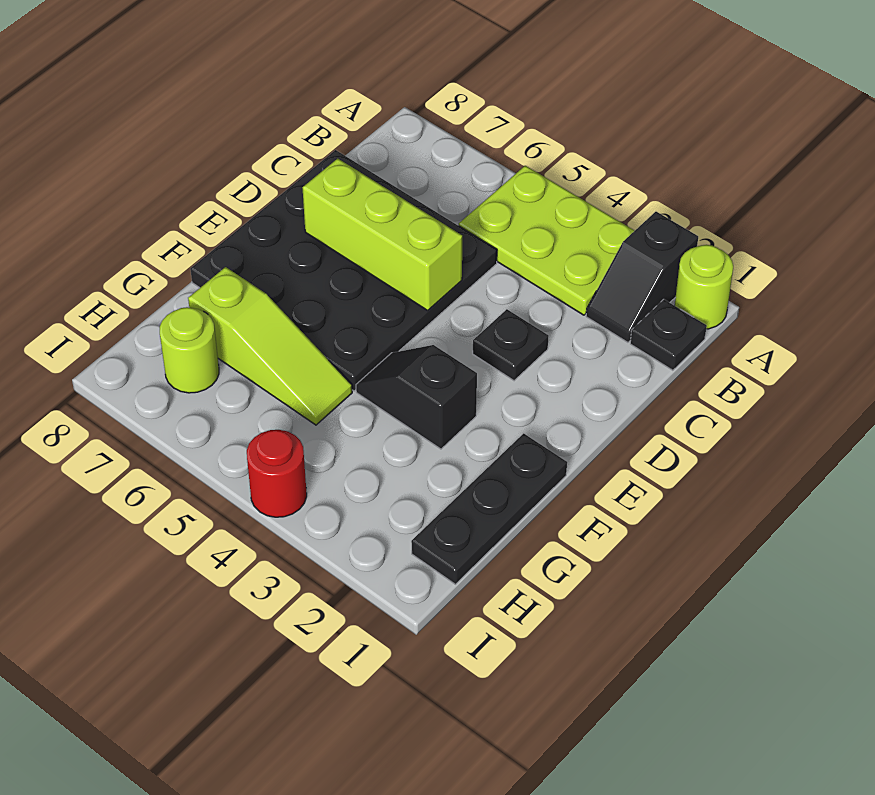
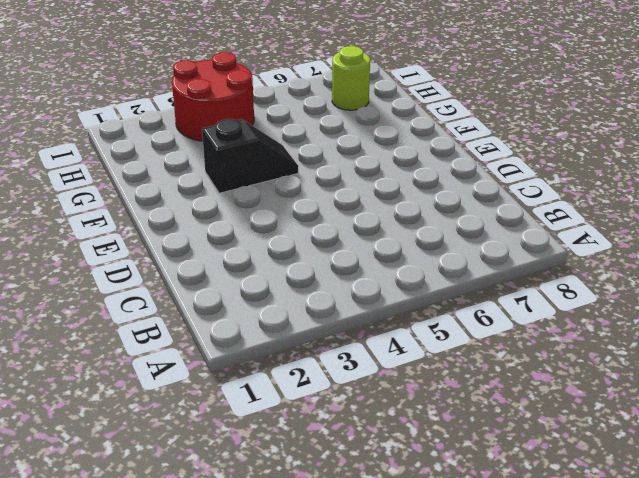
red round brick H3:I4 level 1 -> red round brick I4 level 1
none -> lime round brick A1 level 1
none -> black slope A2:B2 level 1 top A
none -> lime plate A3:B5 level 1

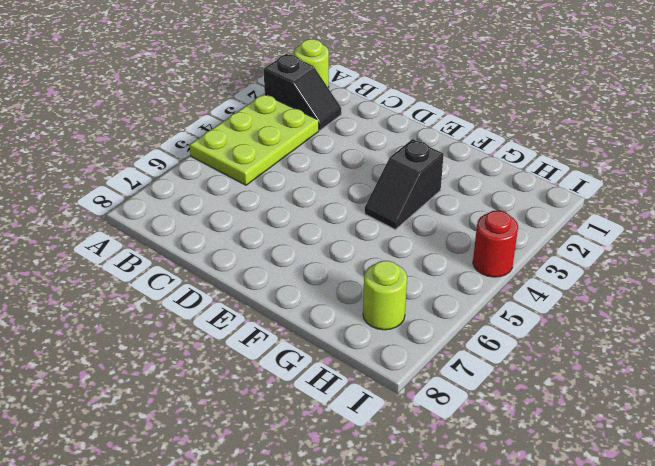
none -> black plate B1 level 1
none -> black plate C5:F8 level 1
none -> black plate D3 level 1

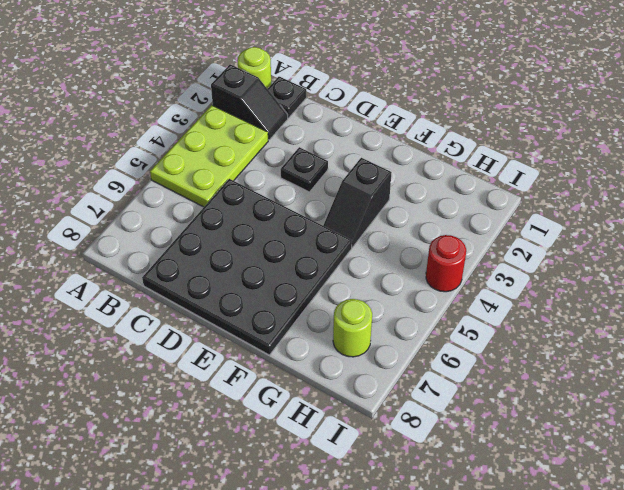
none -> black plate F1:H1 level 1
none -> lime slope G5:G7 level 1 top 7
none -> lime brick D5:D7 level 2

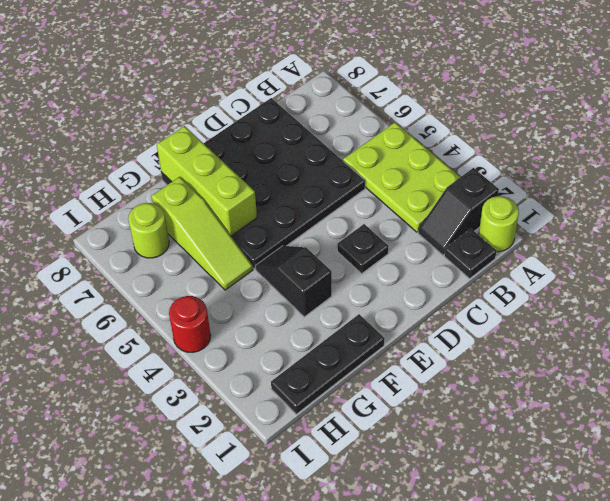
lime brick F6:F8 level 2 -> lime brick D5:D7 level 2

